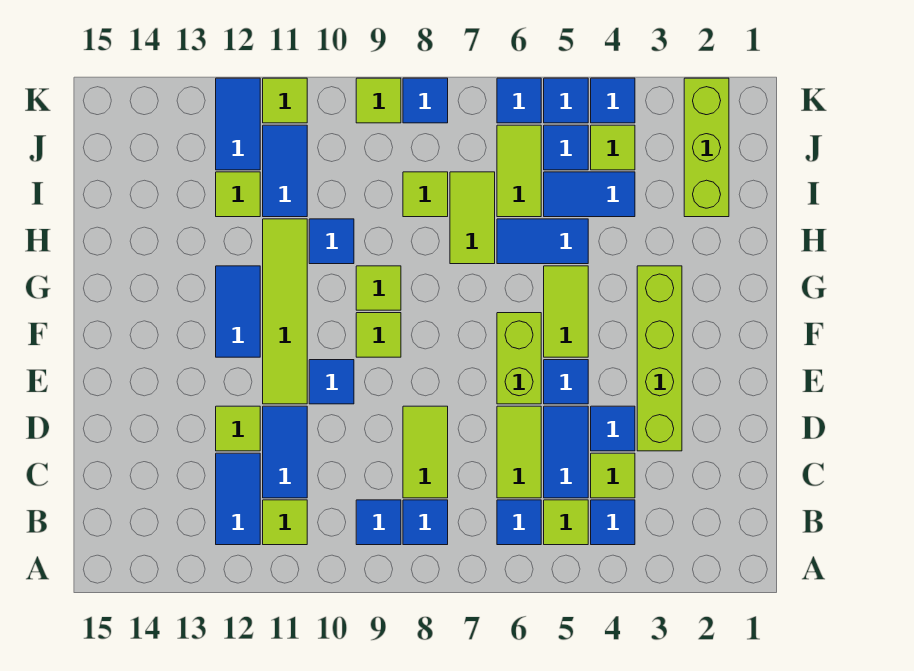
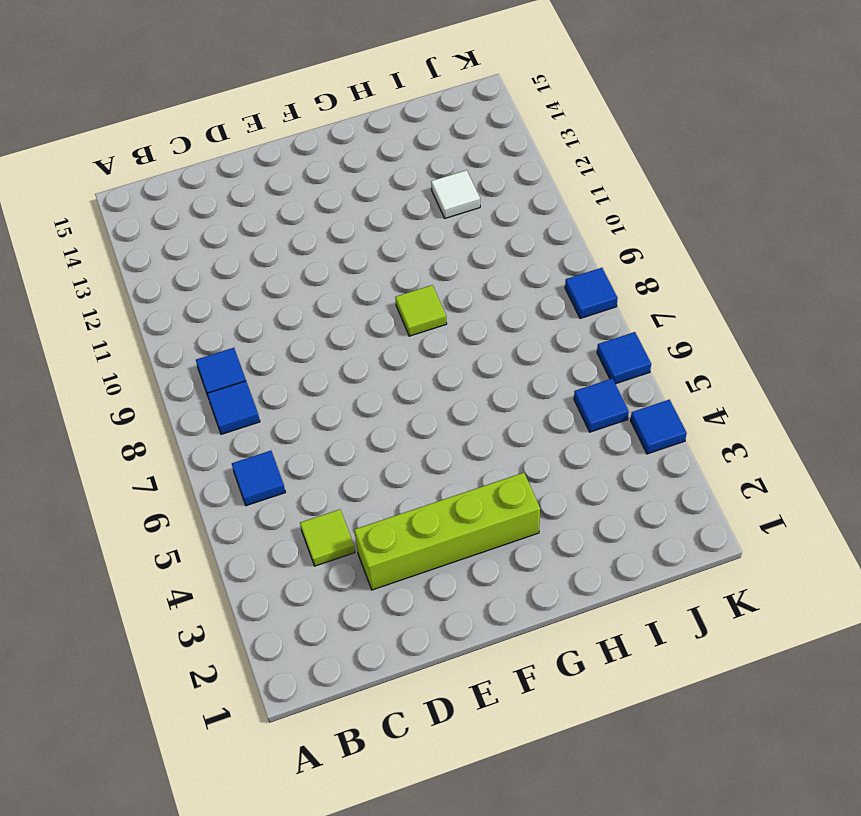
white tile I12 level 1 -> lime tile I12 level 1
none -> blue tile B4 level 1
none -> lime tile B5 level 1
none -> lime tile B11 level 1
none -> blue tile B12:C12 level 1

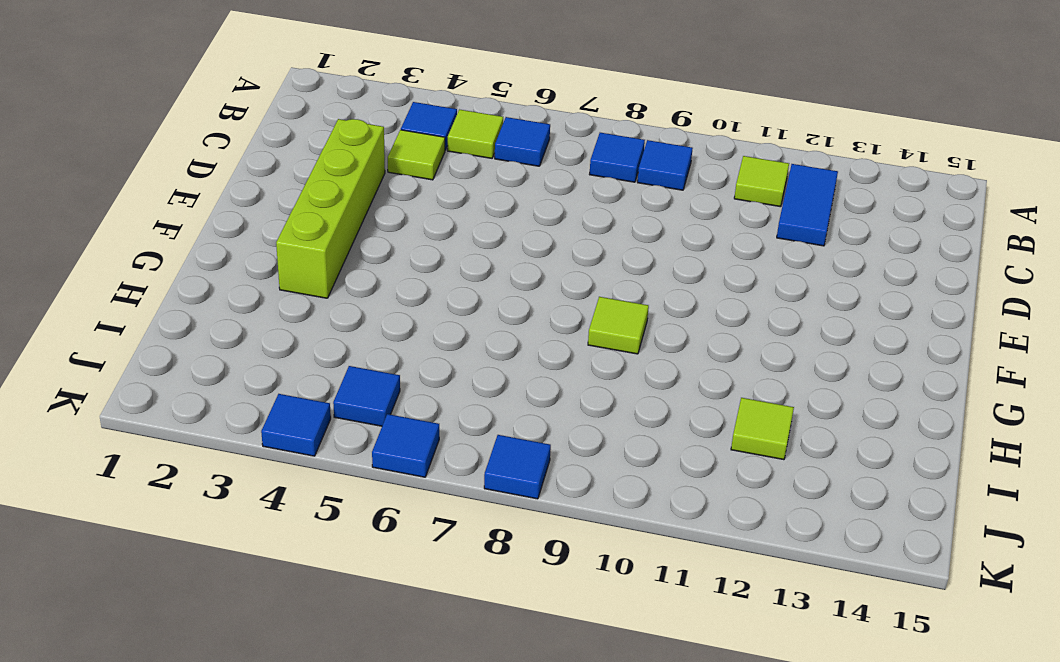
none -> blue tile C5:D5 level 1
none -> lime tile C6:D6 level 1
none -> lime tile C8:D8 level 1
none -> blue tile C11:D11 level 1

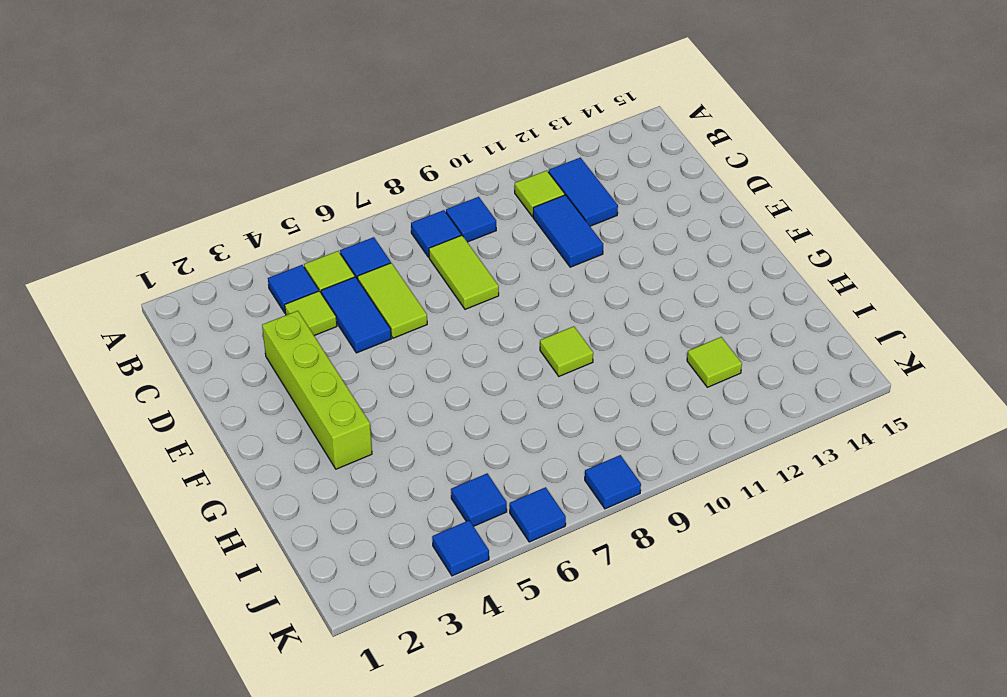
none -> blue tile D4 level 1
none -> lime tile D12 level 1
none -> blue tile E5 level 1
none -> lime brick E6:F6 level 1

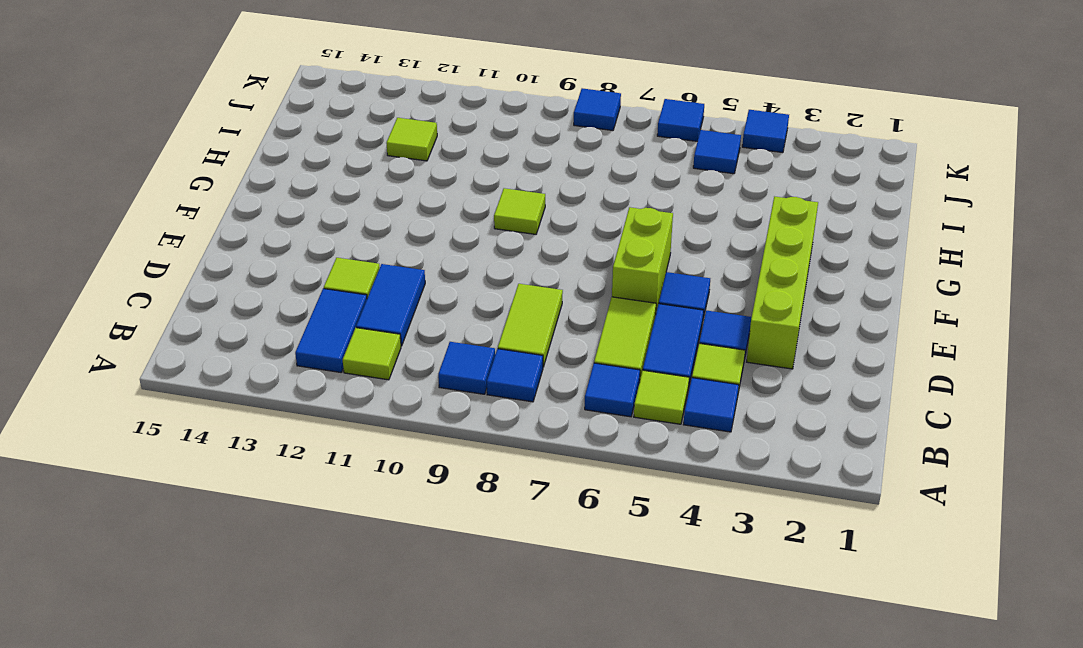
none -> blue tile E10 level 1
none -> lime tile E11:H11 level 1
none -> lime tile F5:G5 level 1
none -> lime tile F9 level 1

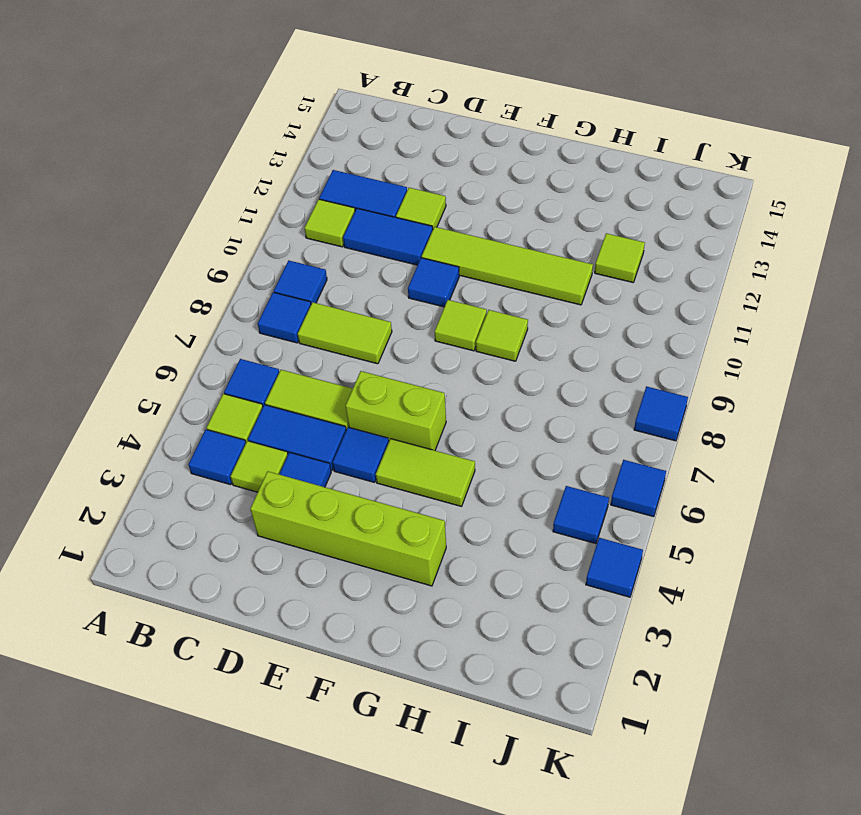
none -> blue tile F12:G12 level 1
none -> blue tile H5:H6 level 1
none -> lime tile H7:I7 level 1
none -> blue tile H10 level 1

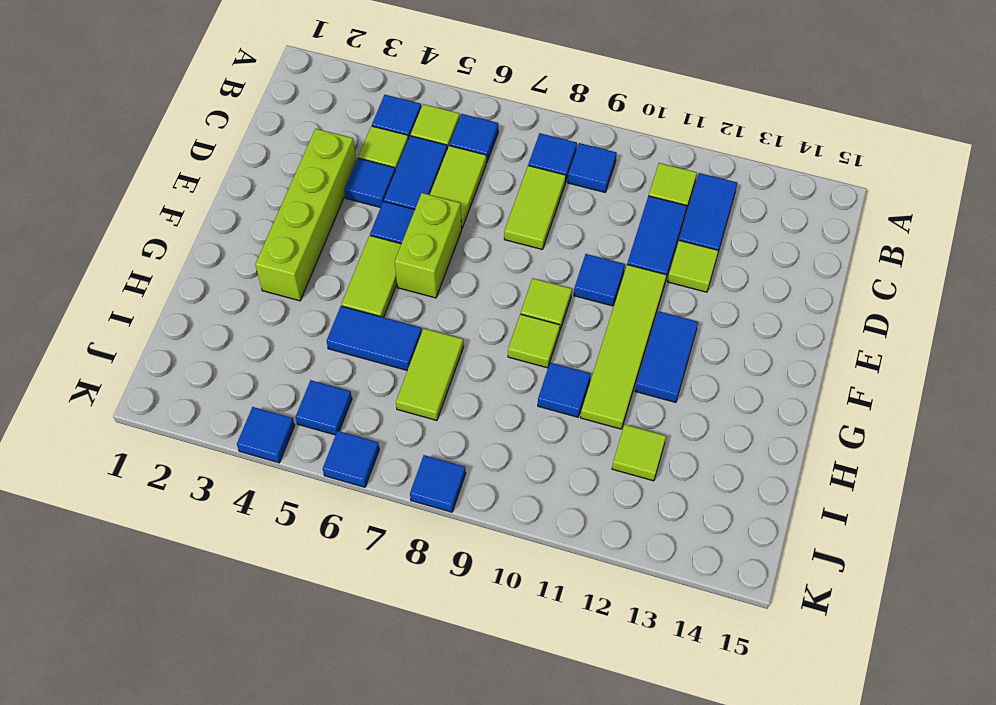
none -> lime brick I2:K2 level 1
none -> blue tile I4:I5 level 1
none -> lime tile I6:J6 level 1
none -> lime tile I8 level 1

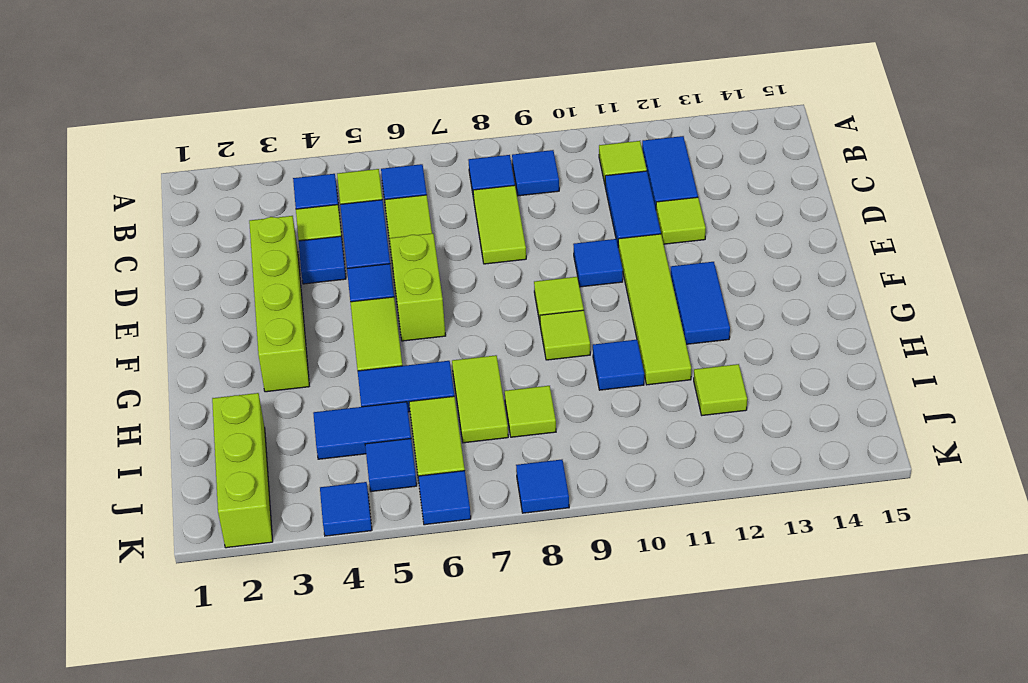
none -> blue tile I11:J11 level 1
none -> lime tile J4 level 1
none -> blue tile J12:K12 level 1
none -> blue tile K5 level 1

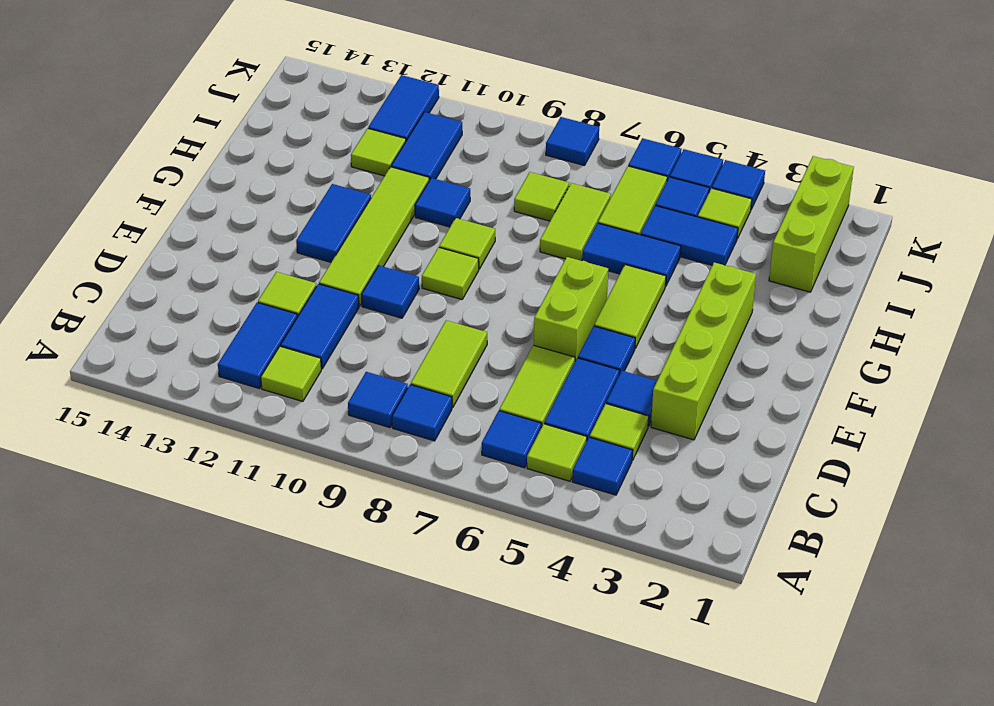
none -> lime tile K9 level 1
none -> lime tile K11 level 1

